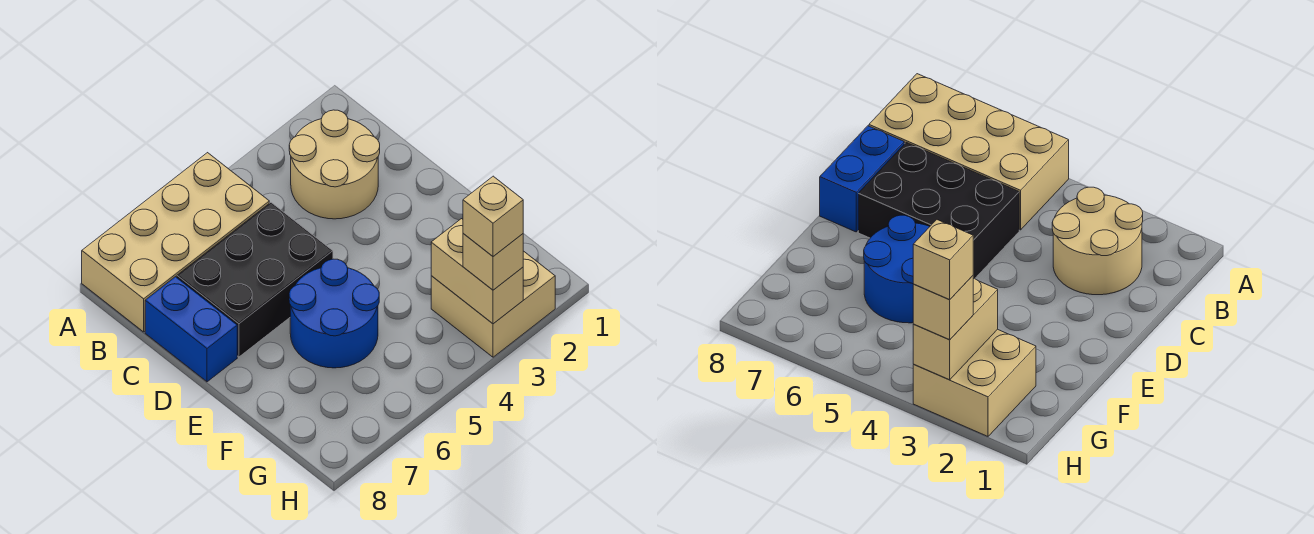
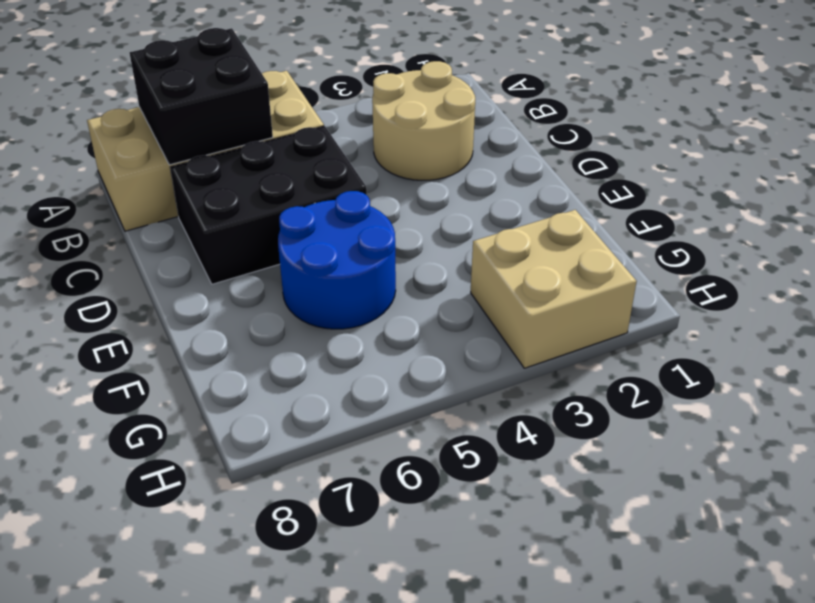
black brick A6:B7 level 2 -> none
none -> blue brick C8:D8 level 1
none -> tan brick G3:H3 level 2

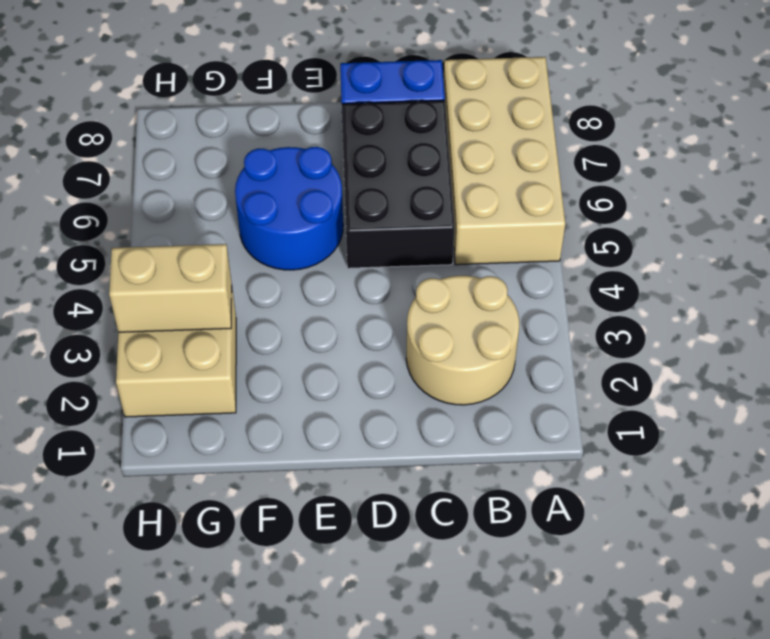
none -> tan brick H3 level 3
none -> tan brick H3 level 4

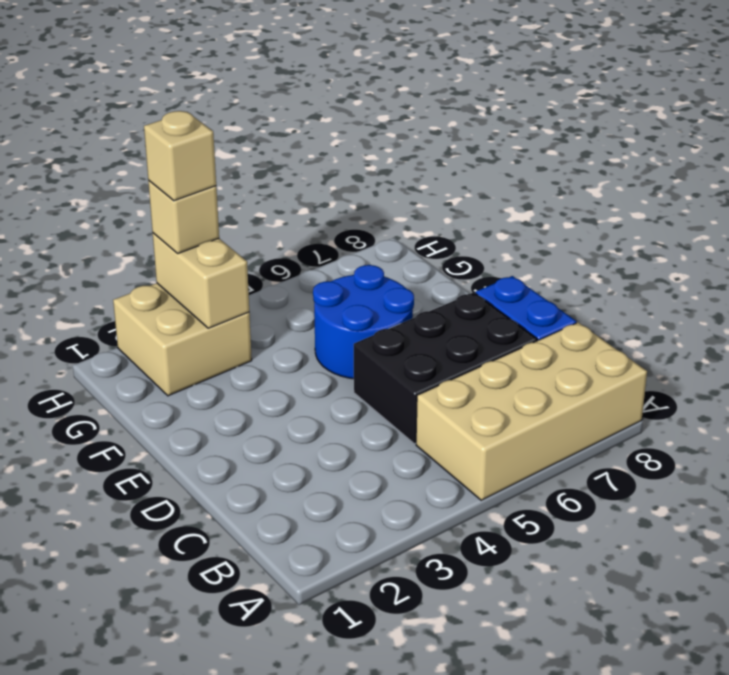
none -> tan round brick B2:C3 level 1

